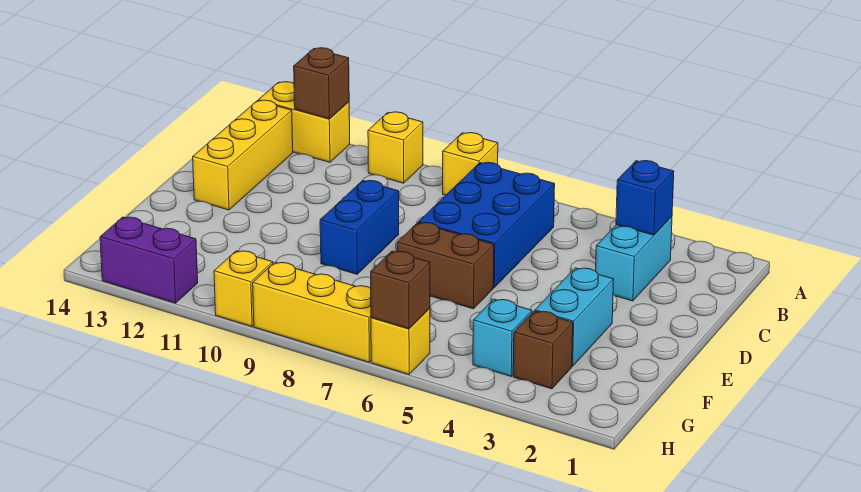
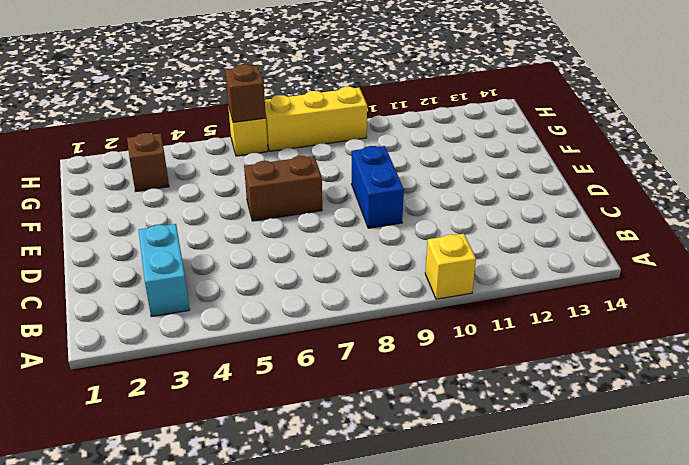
none -> yellow brick A8 level 1
none -> yellow brick A12:A13 level 1
none -> blue brick B6:D7 level 1

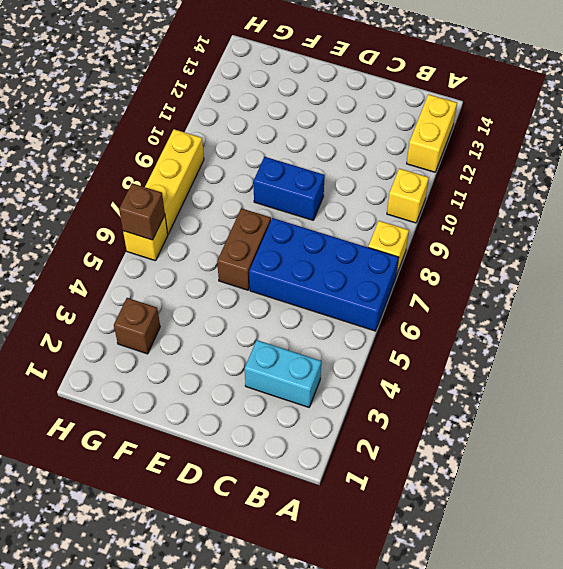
blue brick A6:D7 level 1 -> blue brick B6:D7 level 1
none -> yellow brick B13:D13 level 1
none -> cyan brick E3:F3 level 1
none -> cyan brick G4 level 1

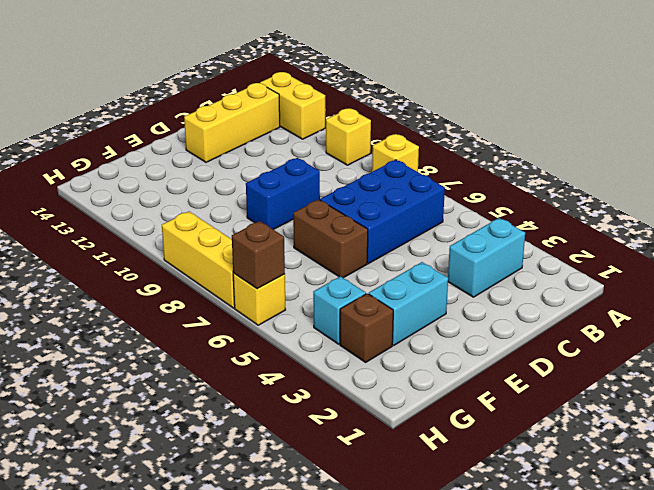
none -> yellow brick H10 level 1
none -> purple brick H12:H13 level 1
none -> brown brick A12 level 2

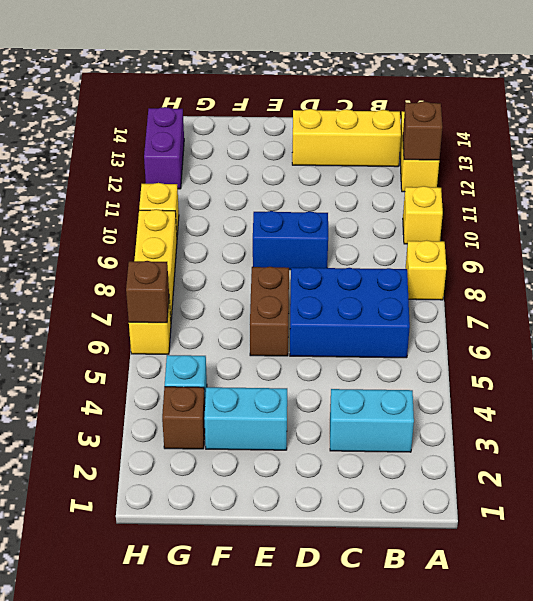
none -> blue brick B3 level 2

